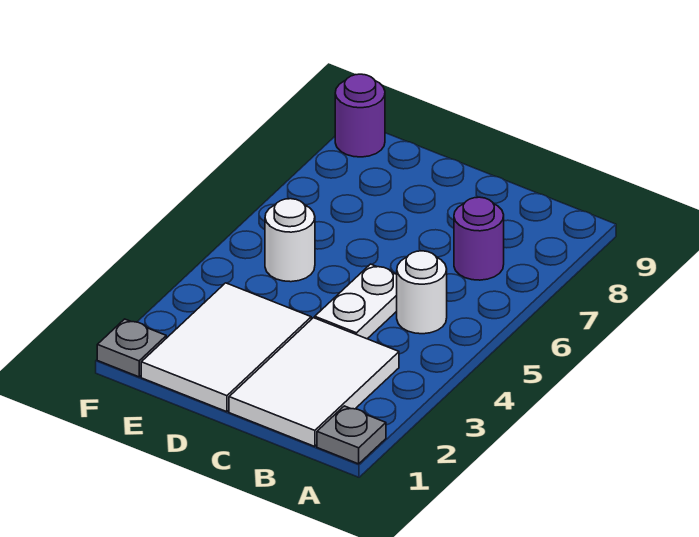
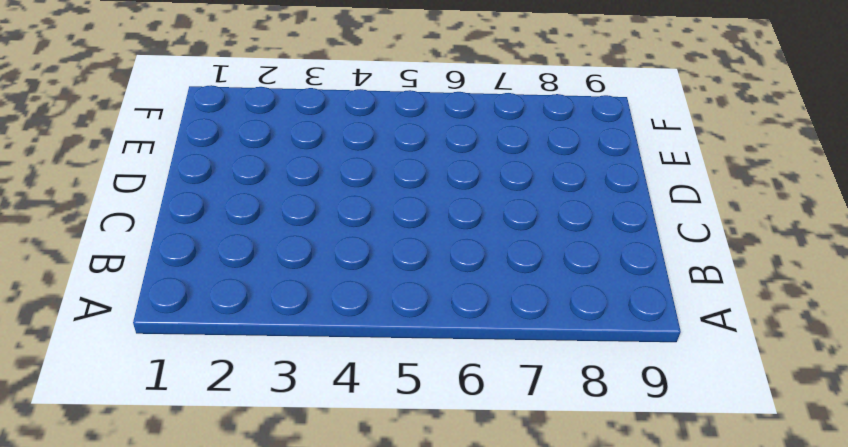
none -> grey plate A1 level 1
none -> white tile B1:C3 level 1

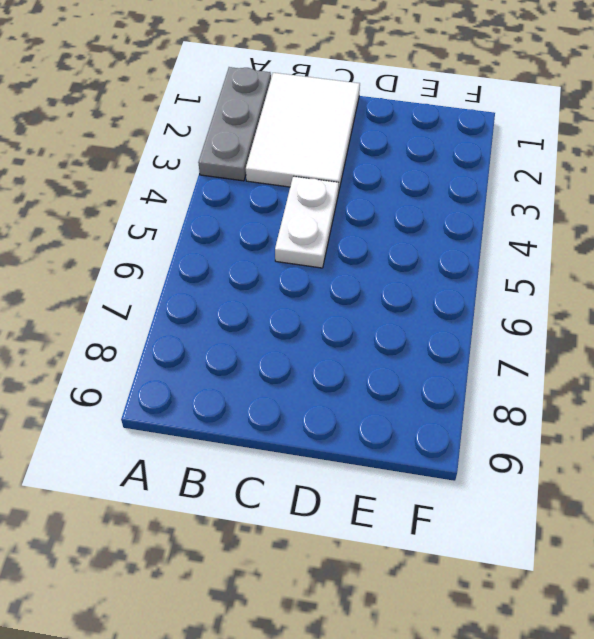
grey plate A1:A3 level 1 -> grey plate A1 level 1
none -> white round brick B5 level 1
none -> purple round brick B7 level 1

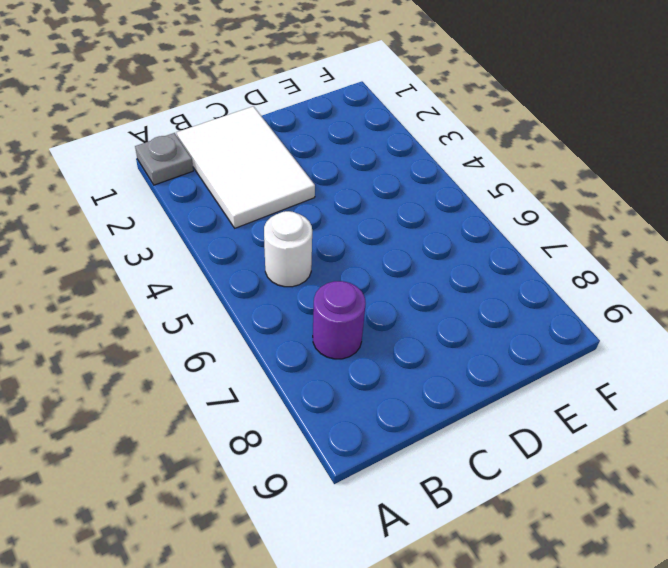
none -> white plate C4:C5 level 1
none -> white tile D1:E3 level 1

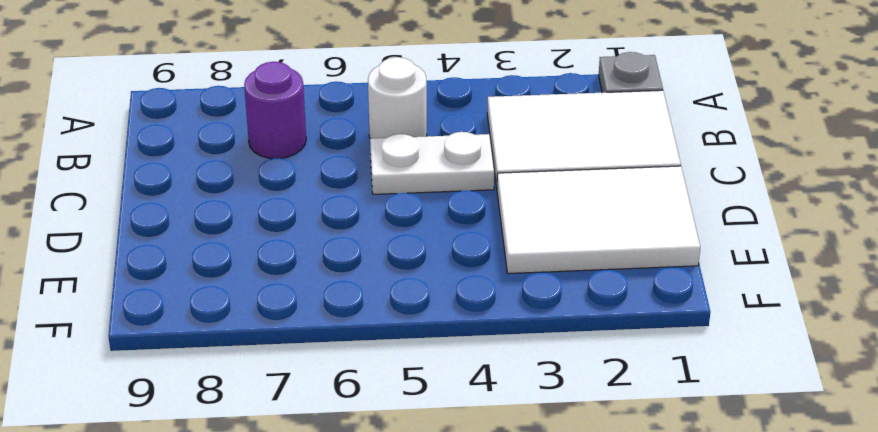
none -> white round brick E5 level 1
none -> grey plate F1 level 1

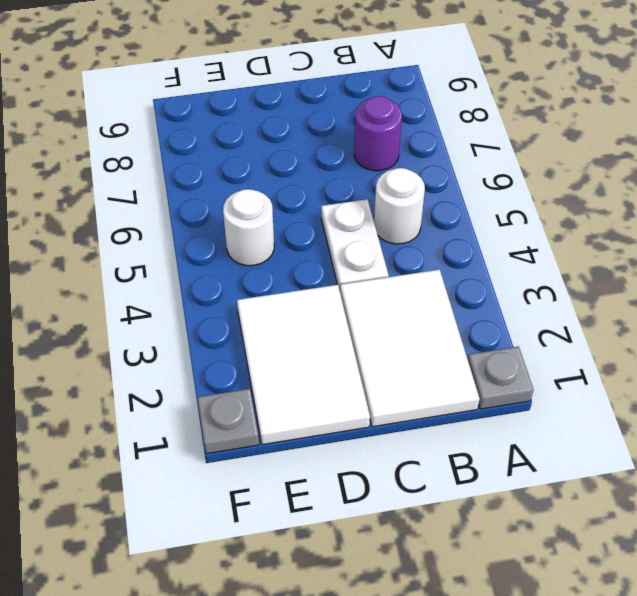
none -> purple round brick F9 level 1

